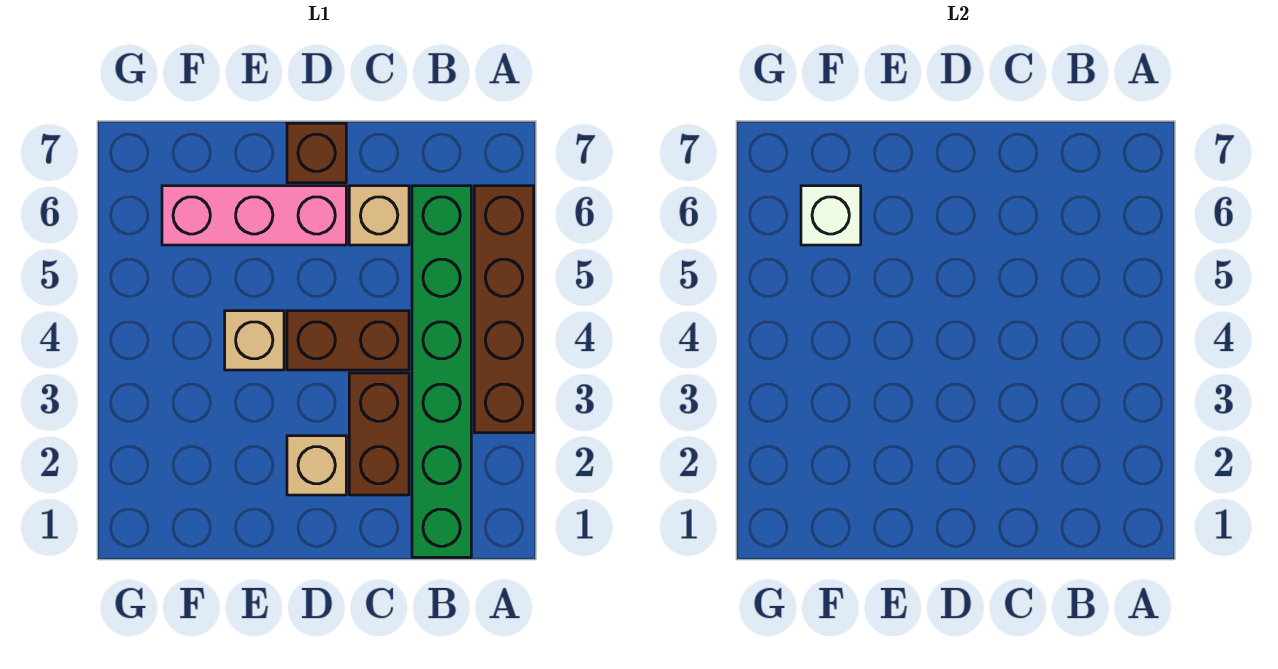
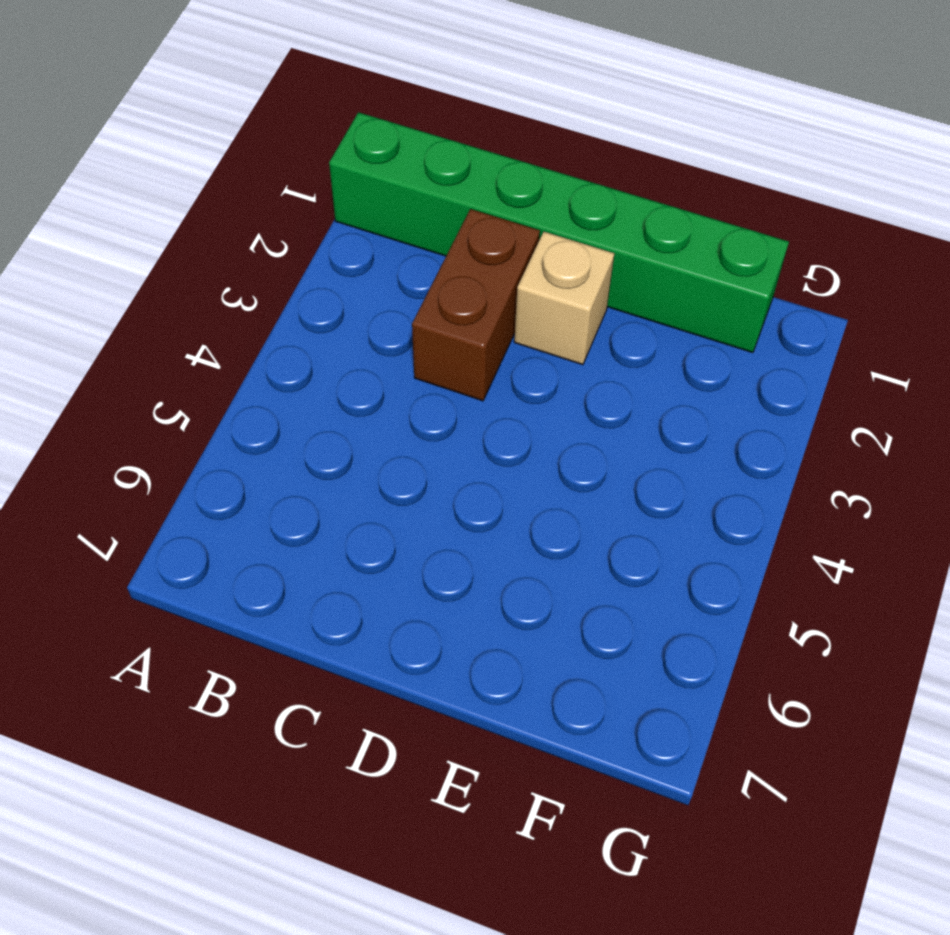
green brick A1:F1 level 1 -> green brick B1:B6 level 1
none -> brown brick A3:A6 level 1
none -> brown brick C4:D4 level 1

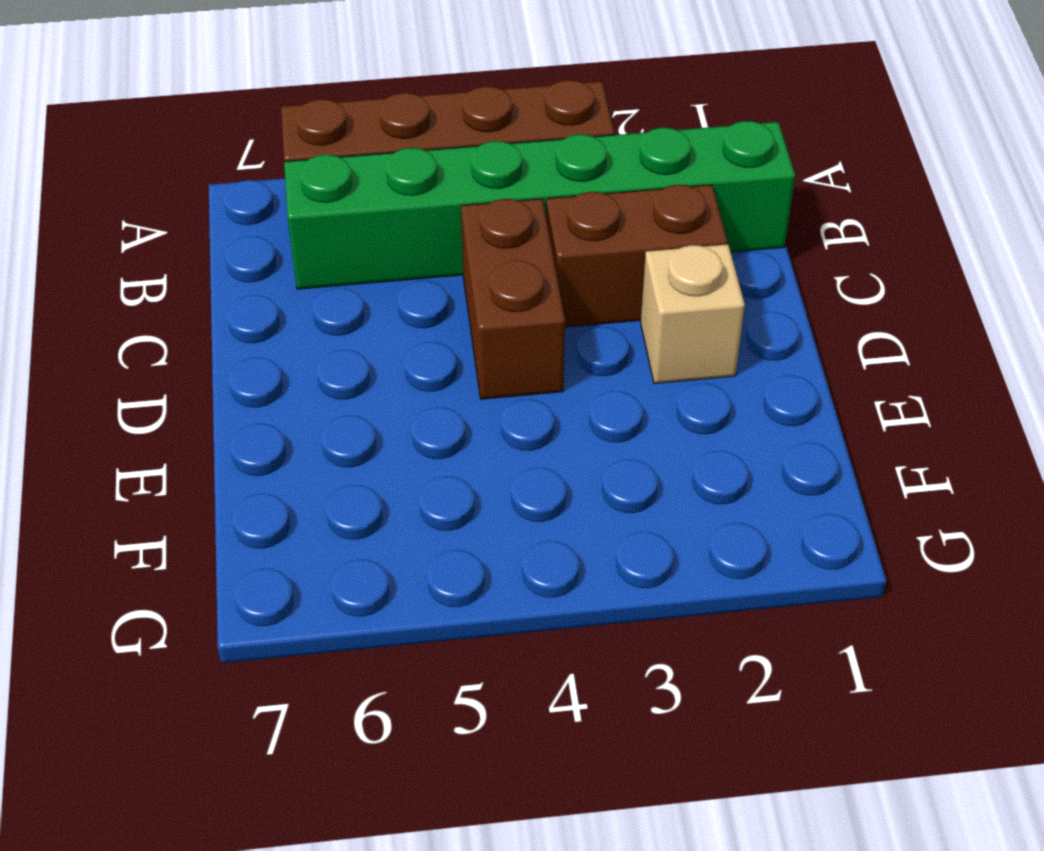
none -> tan brick C6 level 1
none -> pink brick D6:F6 level 1

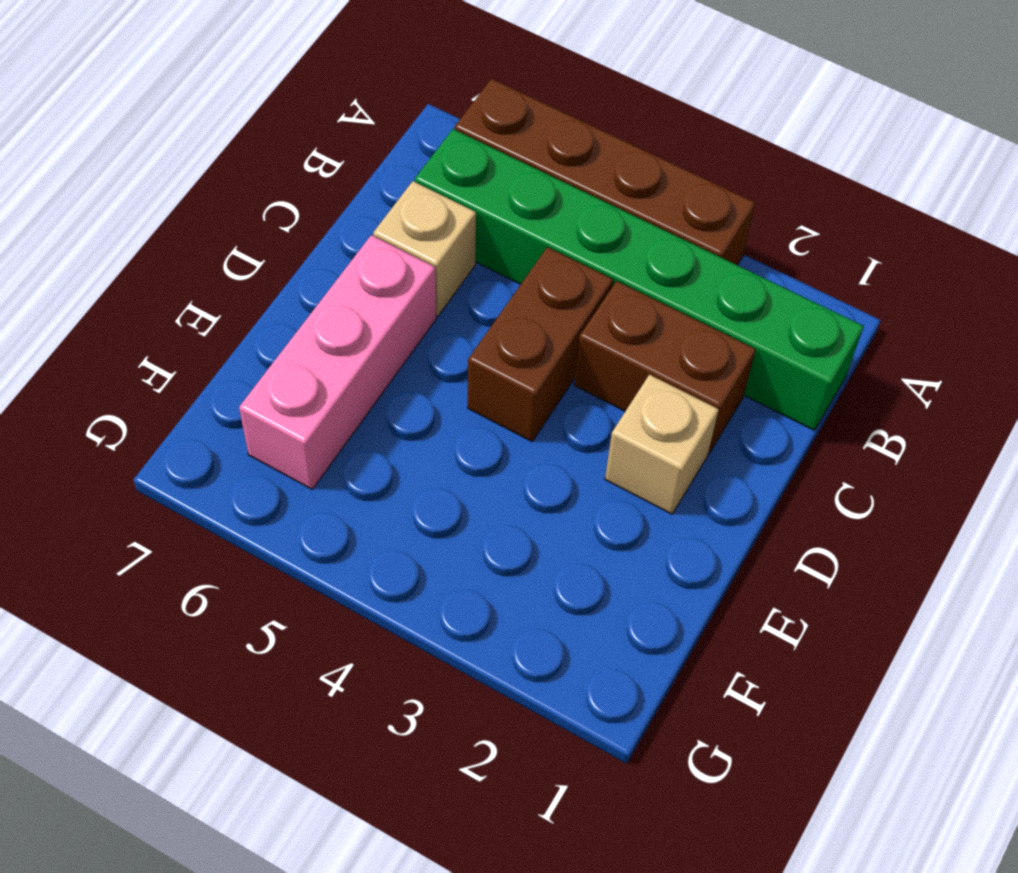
none -> brown brick D7 level 1
none -> tan brick E4 level 1

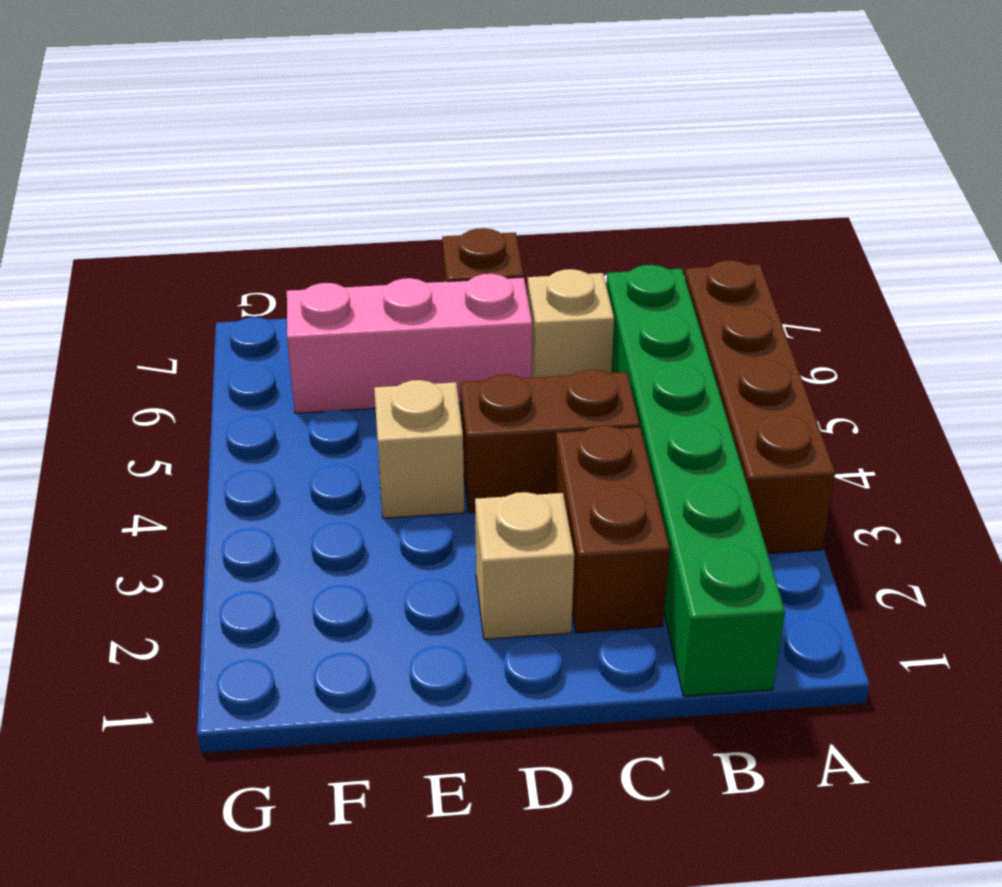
none -> white brick F6 level 2

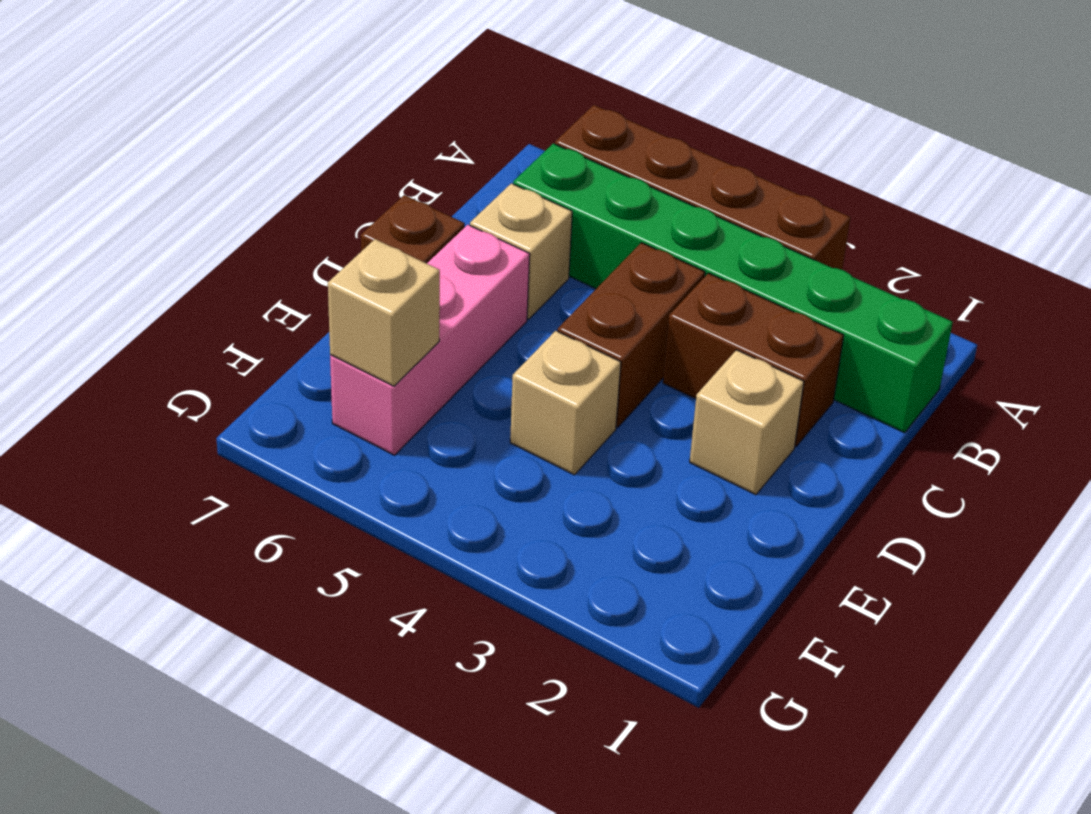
tan brick F6 level 2 -> white brick F6 level 2

